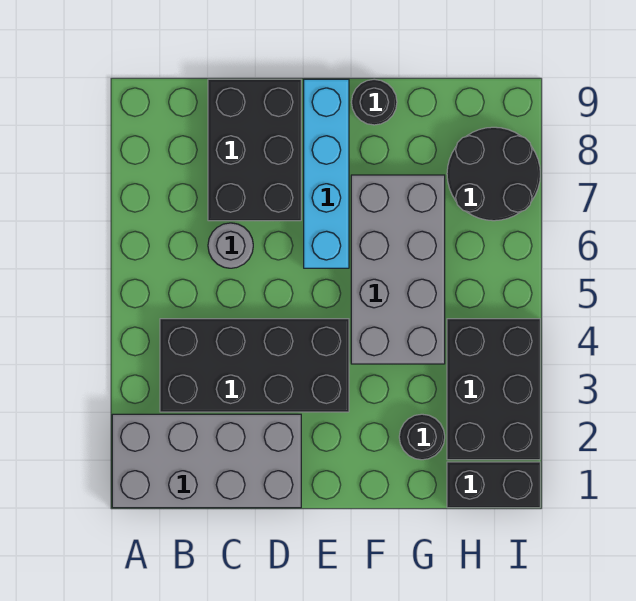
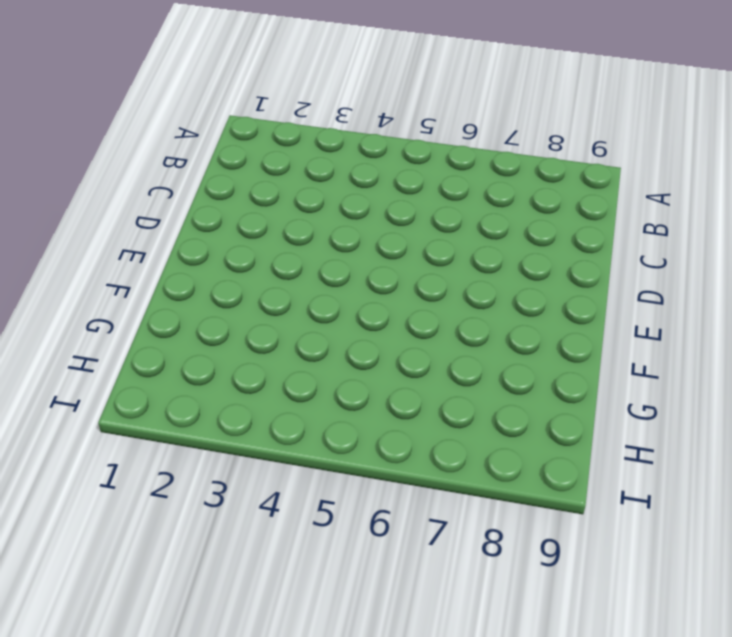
none -> grey brick A1:D2 level 1
none -> black brick B3:E4 level 1

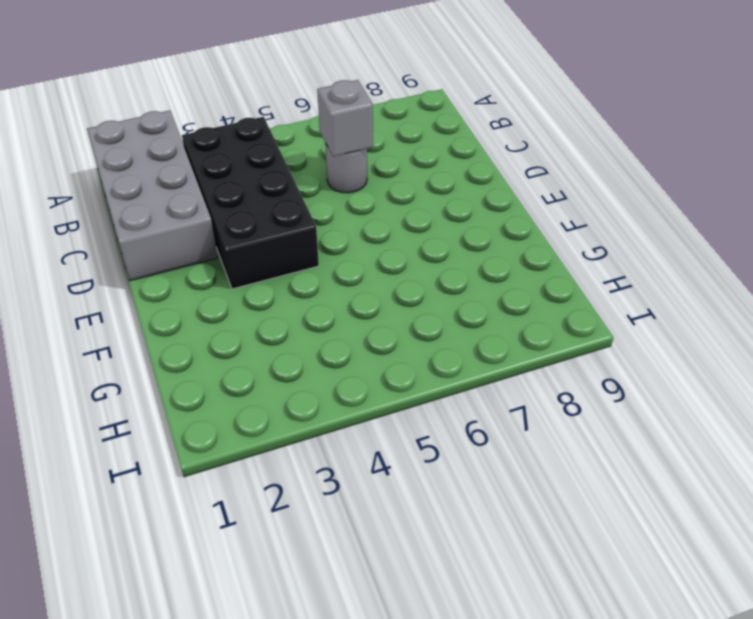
grey brick C6 level 2 -> none
none -> black brick C7:D9 level 1
none -> cyan brick E6:E9 level 1

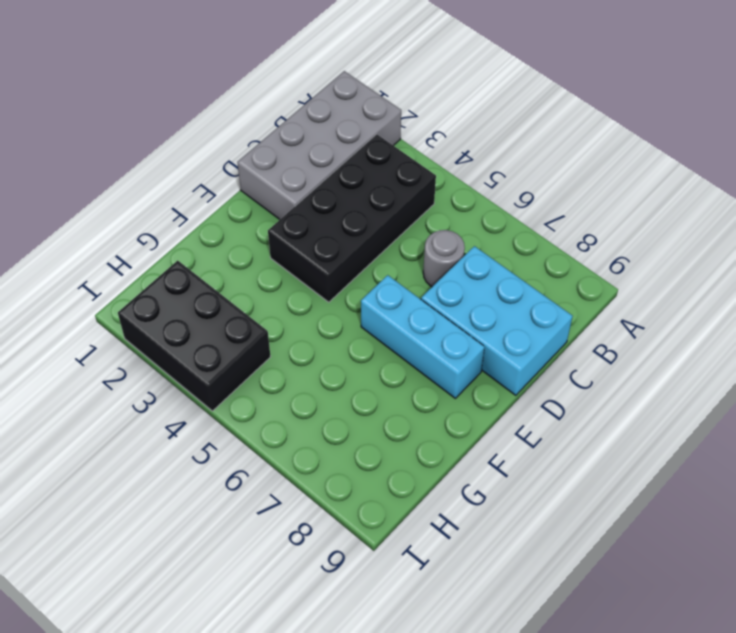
cyan brick C7:D9 level 1 -> black brick C7:D9 level 1
cyan brick E6:E8 level 1 -> cyan brick E6:E9 level 1
none -> grey brick F4:G7 level 1
none -> black round brick F9 level 1

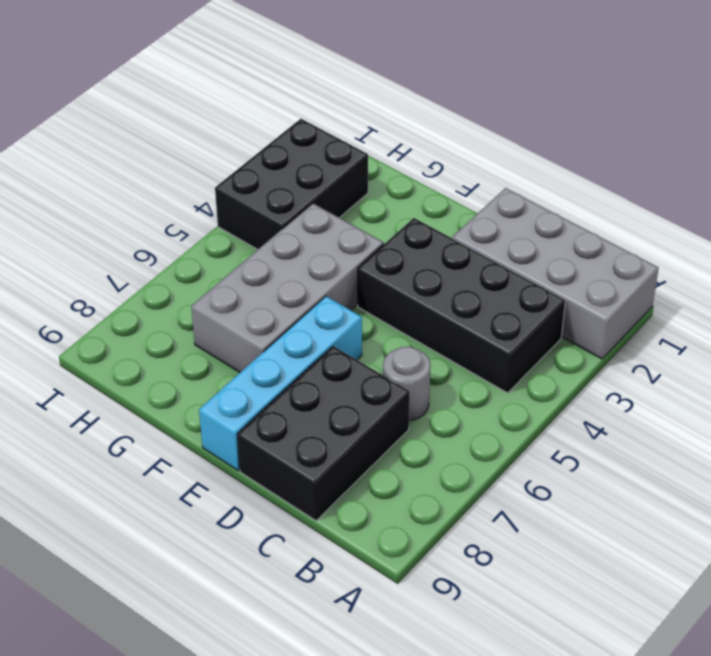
none -> black round brick F9 level 1
none -> black round brick G2 level 1

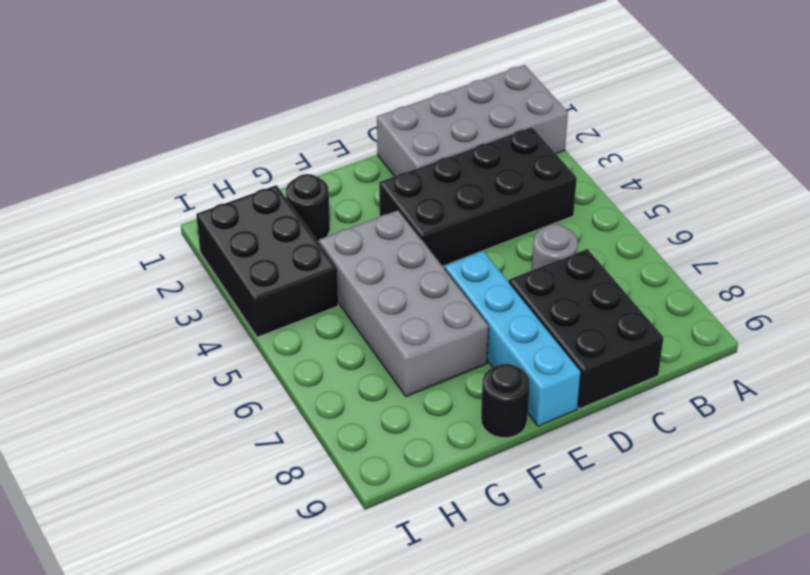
none -> black brick H1:I1 level 1
none -> black round brick H7:I8 level 1

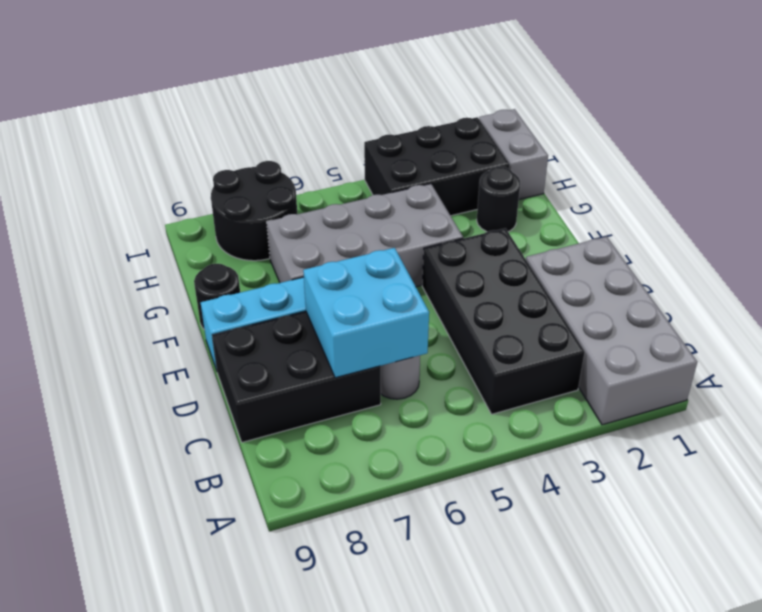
cyan brick C6:D7 level 2 -> none
grey brick H1:I1 level 1 -> black brick H1:I1 level 1

